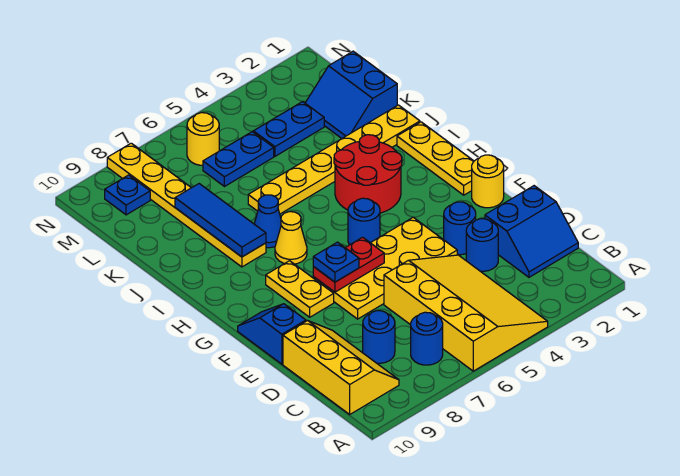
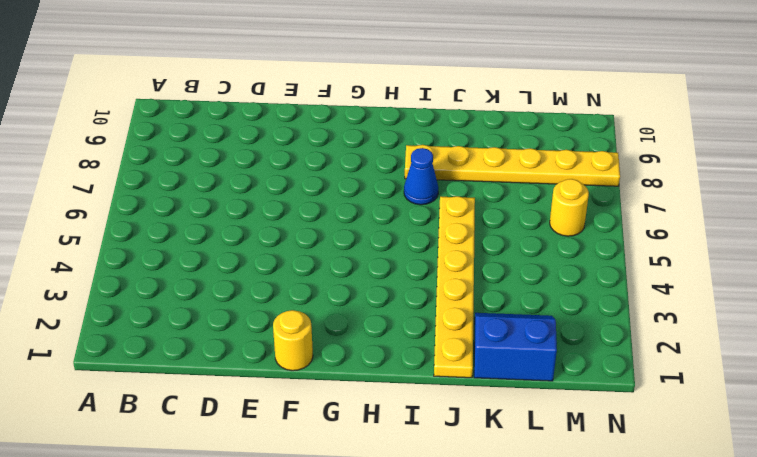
none -> yellow slope A4:D6 level 1 top 6
none -> blue round brick B7 level 1
none -> yellow slope B9:D10 level 1 top 10

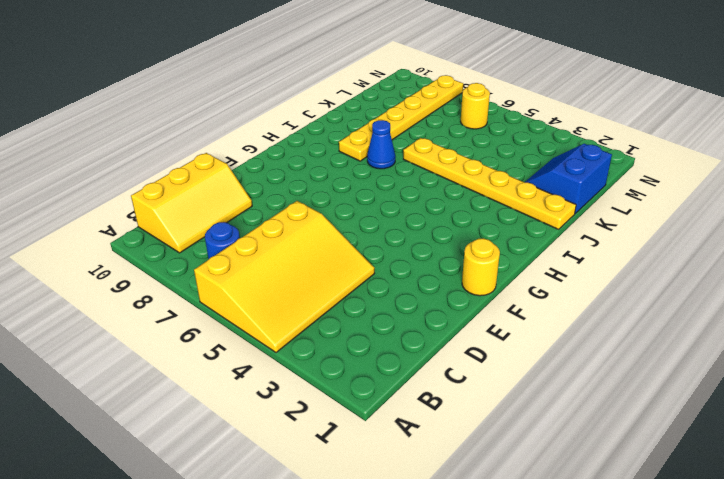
none -> blue slope C1:D2 level 1 top D
none -> blue round brick C8 level 1
none -> blue round brick D3 level 1

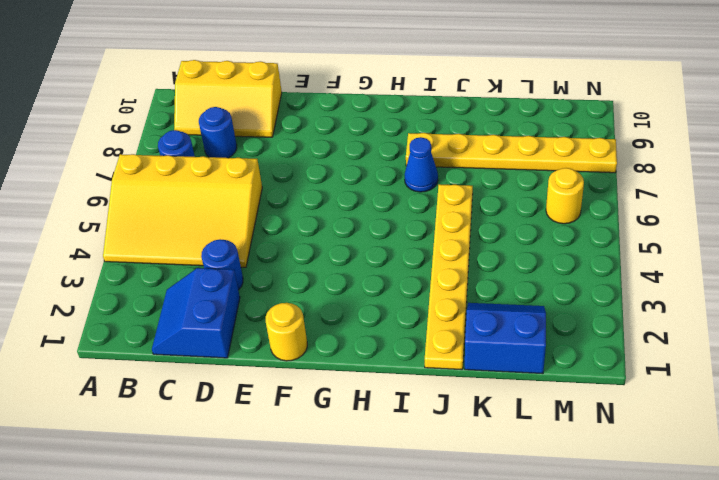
none -> blue round brick E3 level 1
none -> yellow plate E4:F7 level 1
none -> blue slope E10:F10 level 1 top E

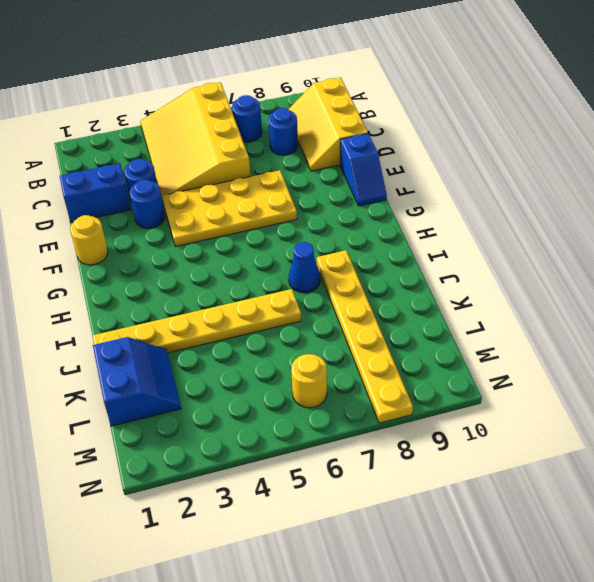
none -> yellow plate F8:G8 level 1
none -> yellow plate G1:I1 level 1
none -> blue round brick G5 level 1

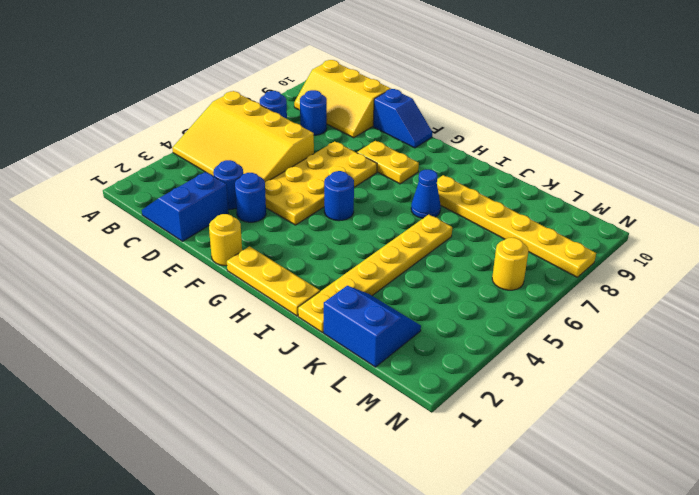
none -> red round brick H3:I4 level 1
none -> yellow cone H7 level 1
none -> blue plate L3:L4 level 1

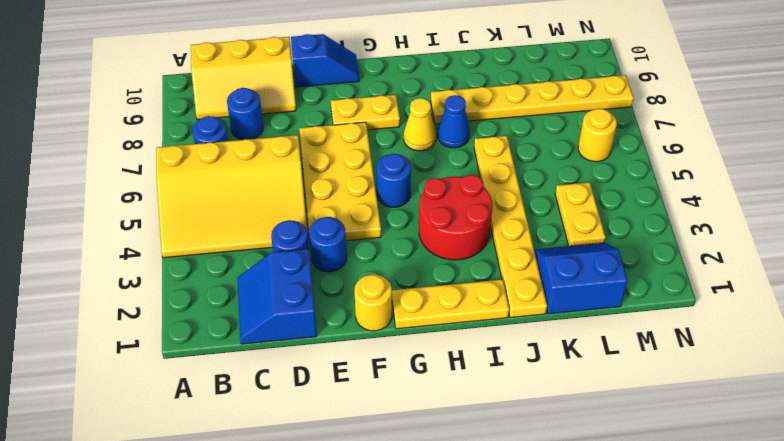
yellow plate L3:L4 level 1 -> blue plate L3:L4 level 1
none -> blue plate L5:L6 level 1
none -> blue plate M9 level 1
none -> red plate F6:F7 level 2

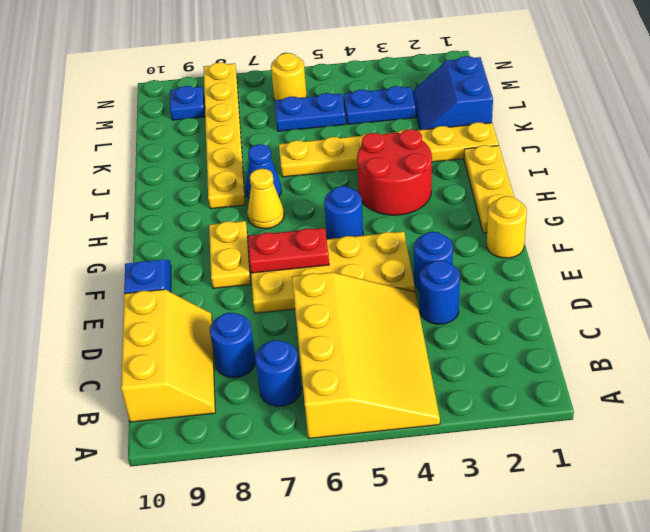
none -> blue slope C1:D2 level 1 top D
none -> blue tile I8:K8 level 2
none -> blue plate F7 level 3

